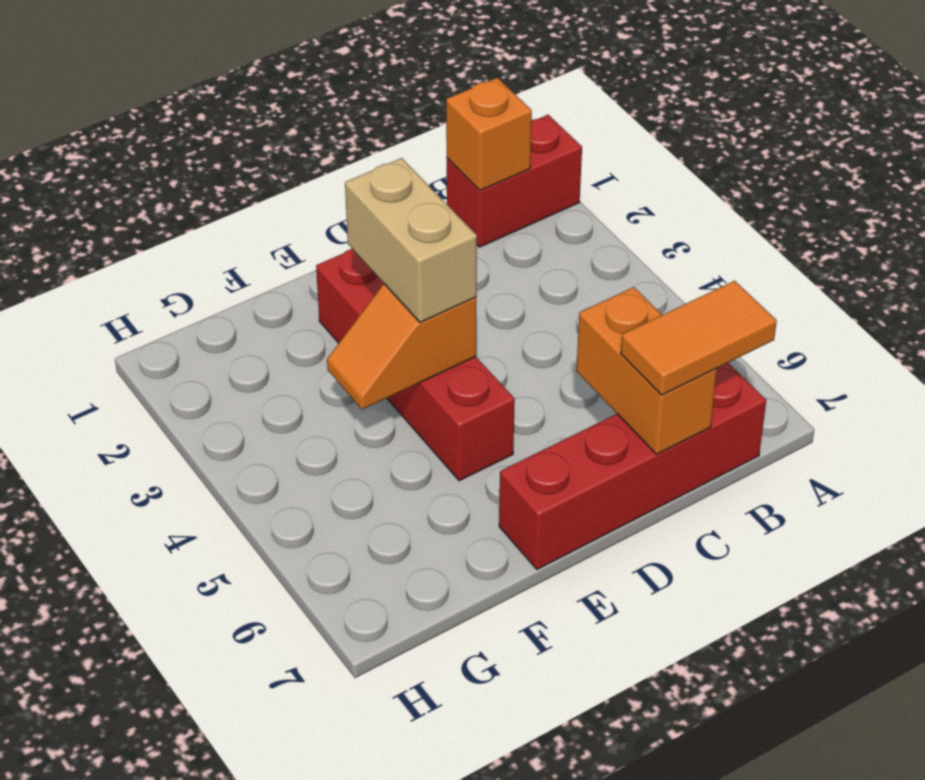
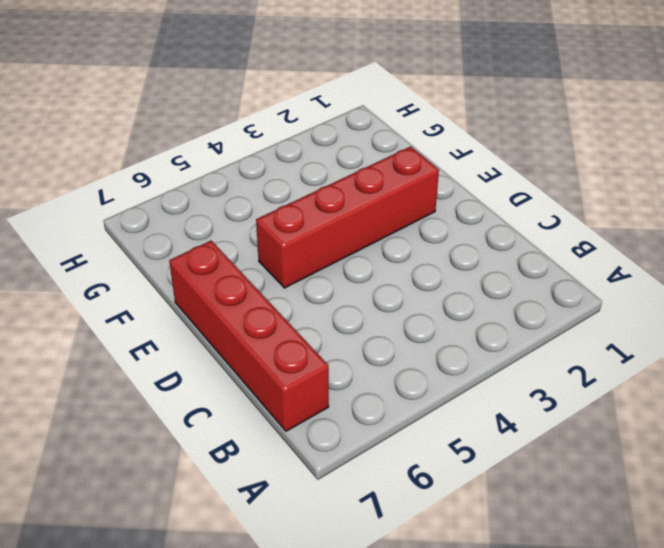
none -> red brick A1:B1 level 1
none -> orange brick B1 level 2

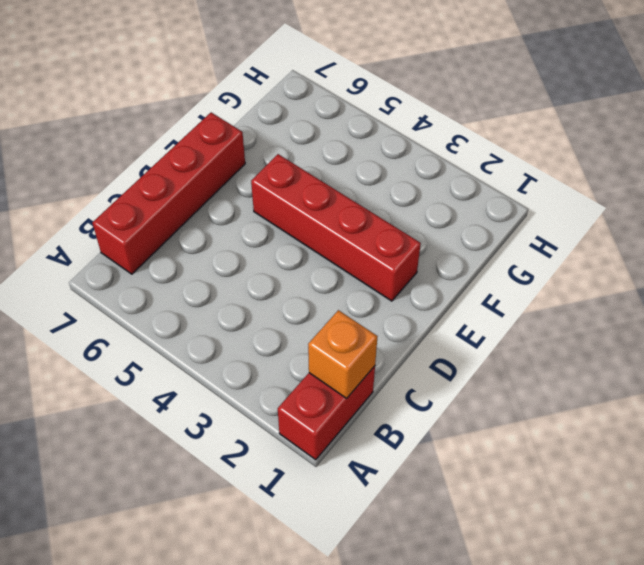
none -> orange brick C6:C7 level 2
none -> orange slope E4:F4 level 2 top E

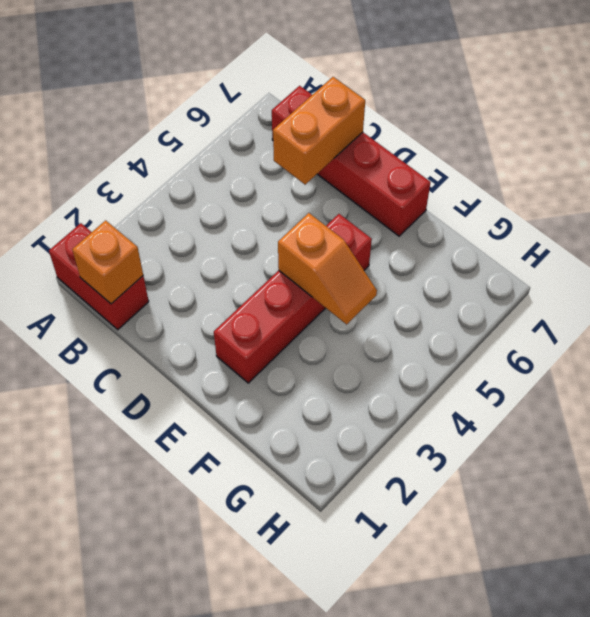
none -> orange tile B7:C7 level 3
none -> tan brick E3:E4 level 3

